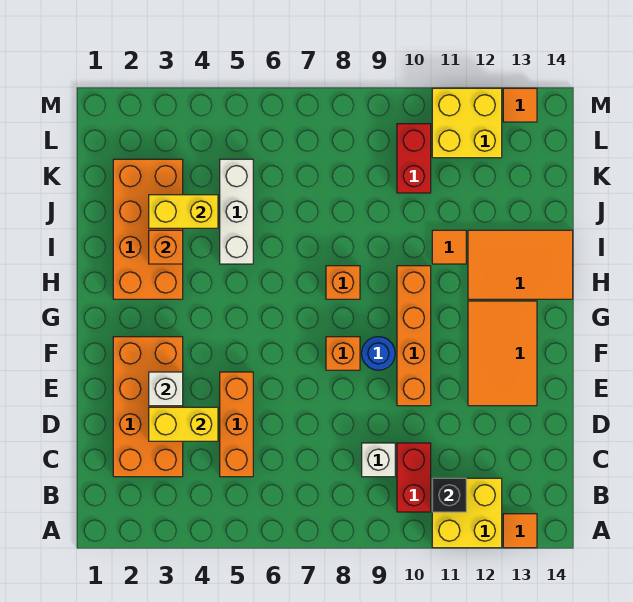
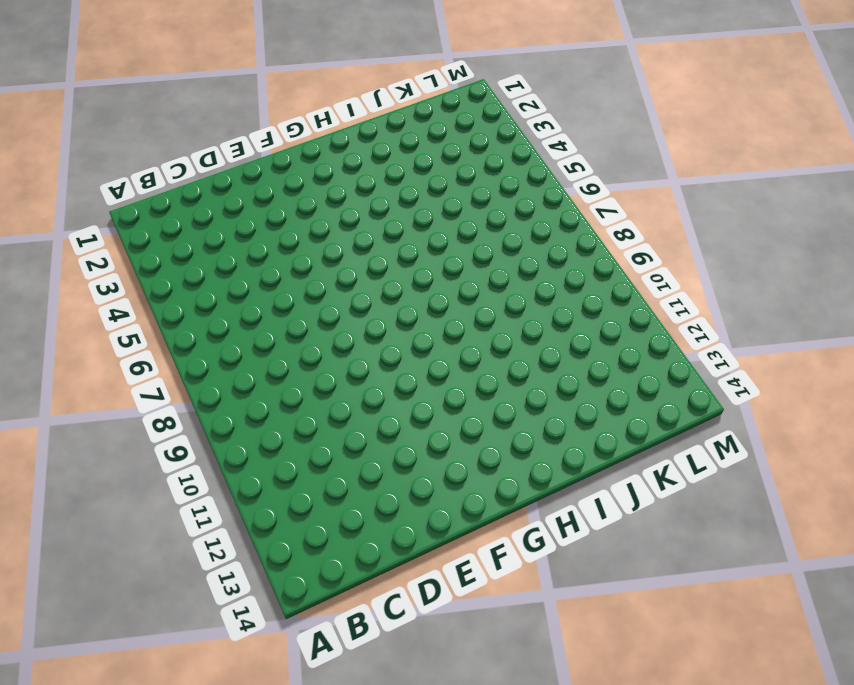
none -> yellow brick A11:B12 level 1
none -> orange tile A13 level 1
none -> red brick B10:C10 level 1

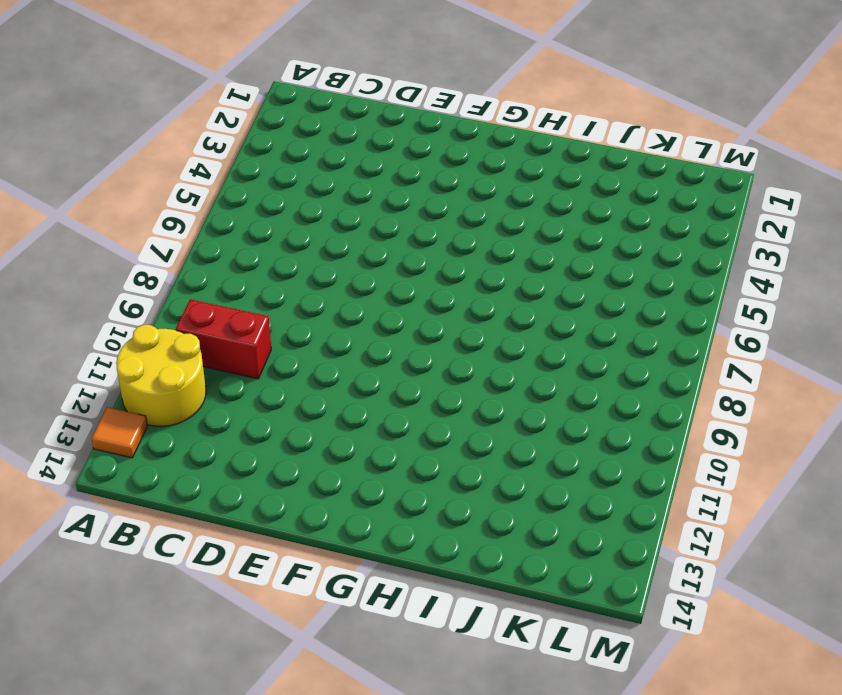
yellow round brick A11:B12 level 1 -> yellow brick A11:B12 level 1
none -> orange brick C2:F3 level 1
none -> orange brick C5:E5 level 1
none -> white brick C9 level 1

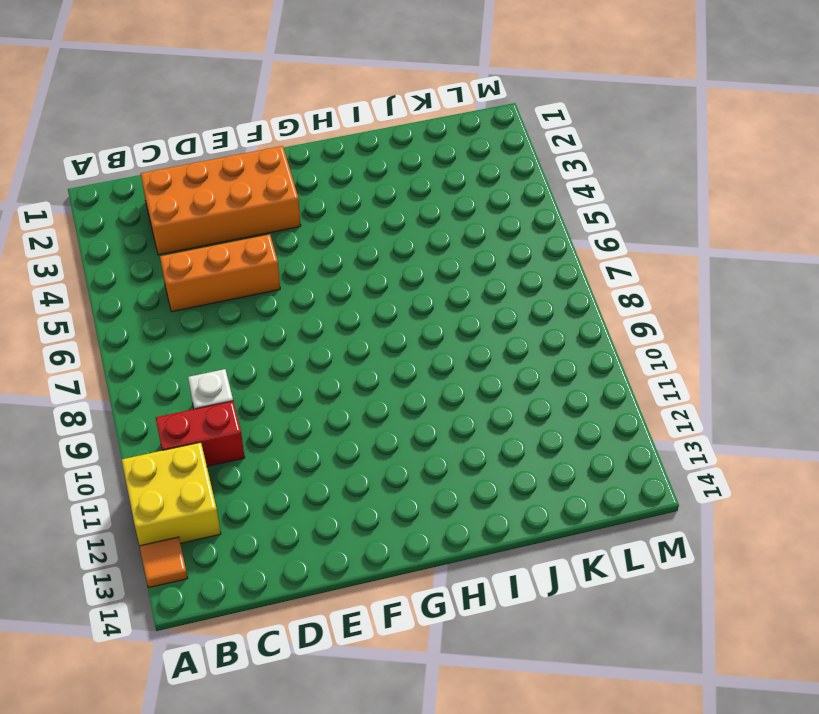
none -> orange brick E10:H10 level 1
none -> orange tile E12:G13 level 1
none -> orange brick F8 level 1

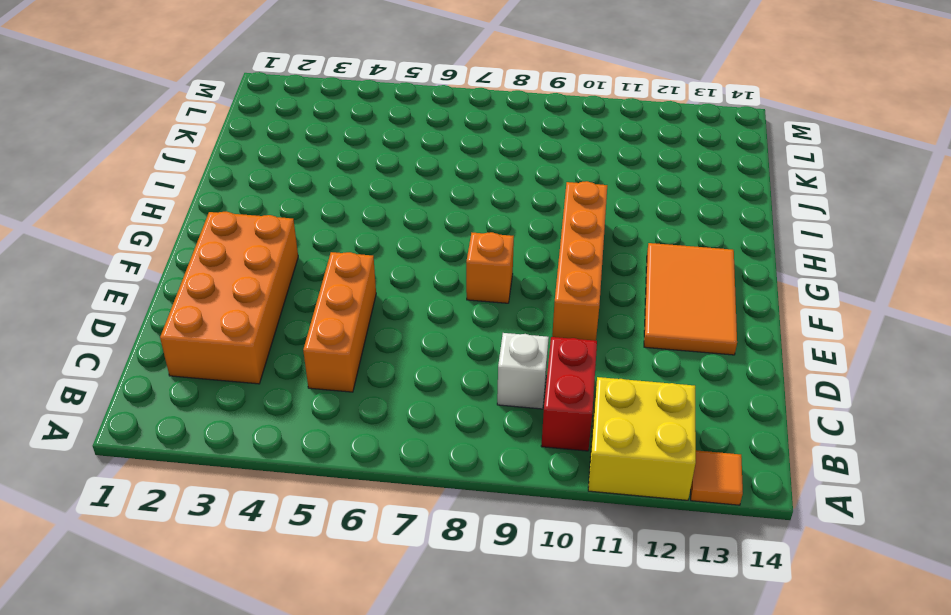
none -> blue round brick F9 level 1
none -> orange brick H2:K3 level 1
none -> orange brick H8 level 1

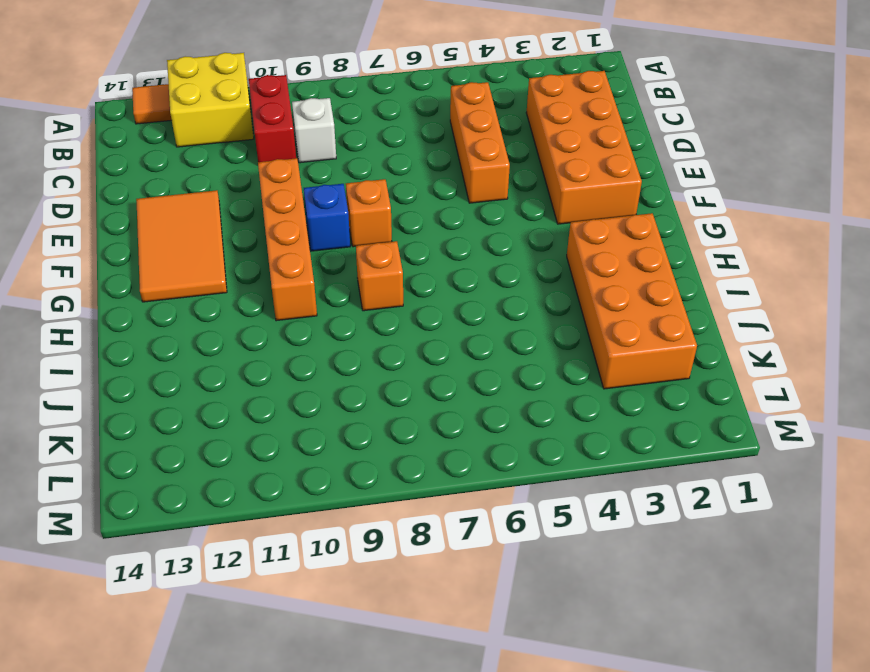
blue brick F9 level 1 -> blue round brick F9 level 1
none -> orange tile H12:I14 level 1
none -> white brick I5:K5 level 1
none -> orange tile I11 level 1

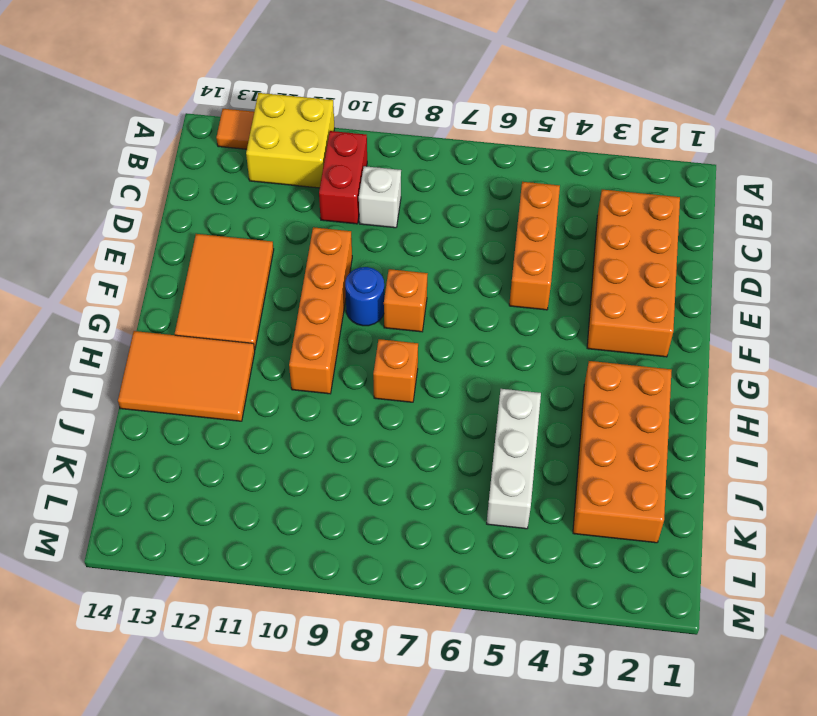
none -> orange tile I11 level 1
none -> red brick K10:L10 level 1
none -> yellow brick L11:M12 level 1

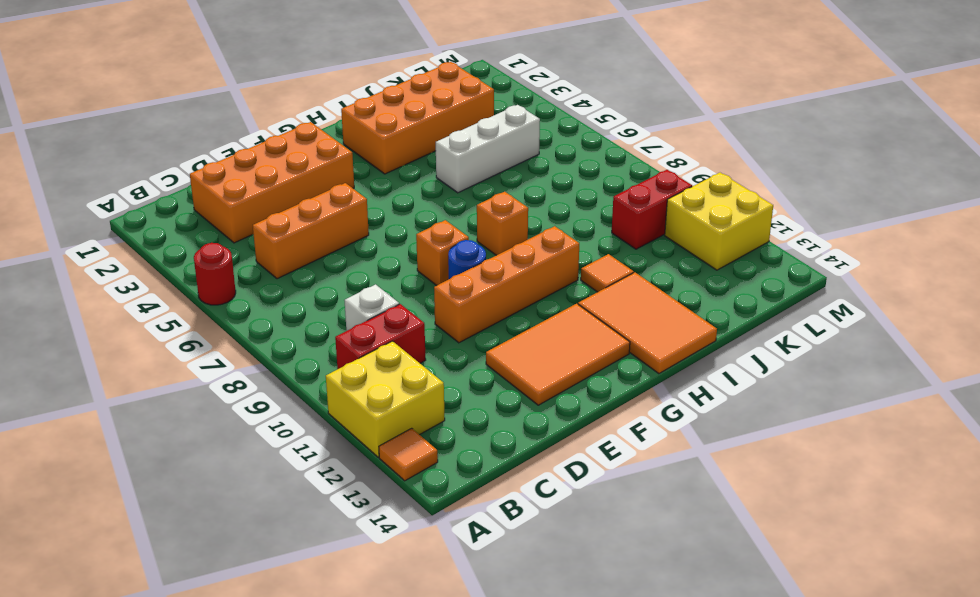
red round brick A5 level 1 -> none
none -> orange tile M13 level 1
none -> black brick B11 level 2
none -> yellow brick D3:D4 level 2

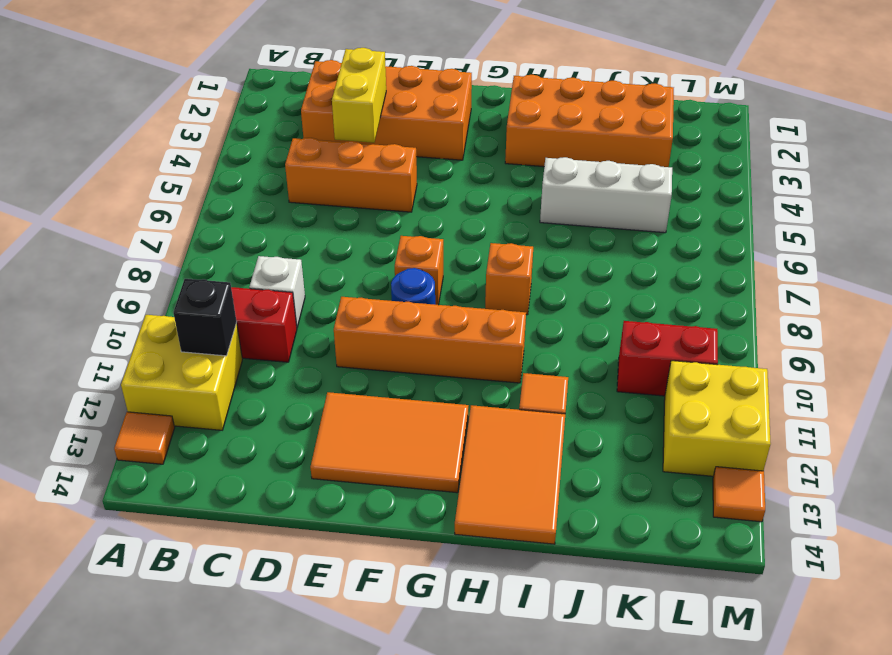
none -> white brick E3 level 2
none -> orange brick I3 level 2
none -> yellow brick J3:J4 level 2

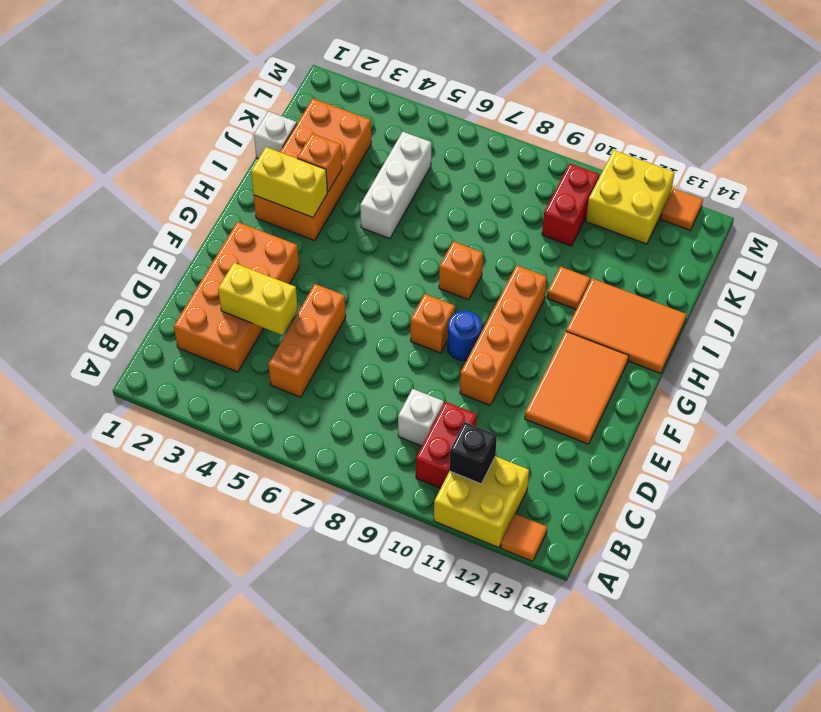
yellow brick H2:H3 level 2 -> yellow brick J3:J4 level 2
white brick J1 level 1 -> white brick E3 level 2

